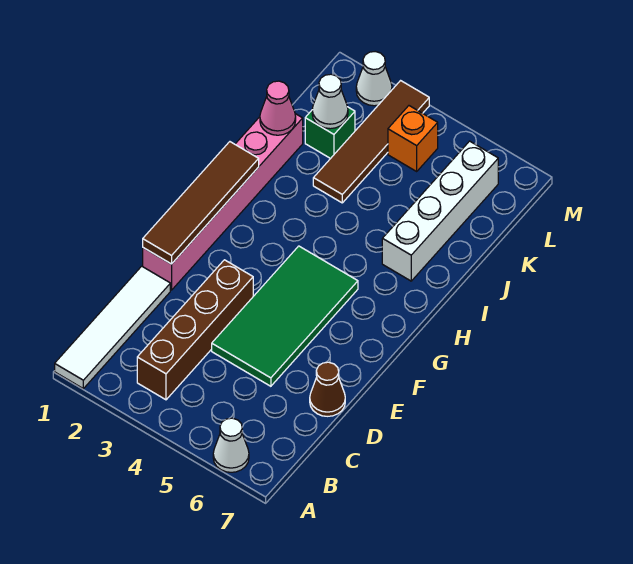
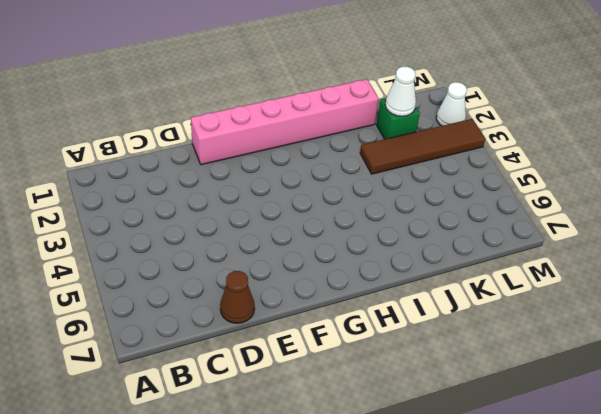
none -> white tile A1:D1 level 1
none -> white cone A6 level 1
none -> brown brick B3:E3 level 1

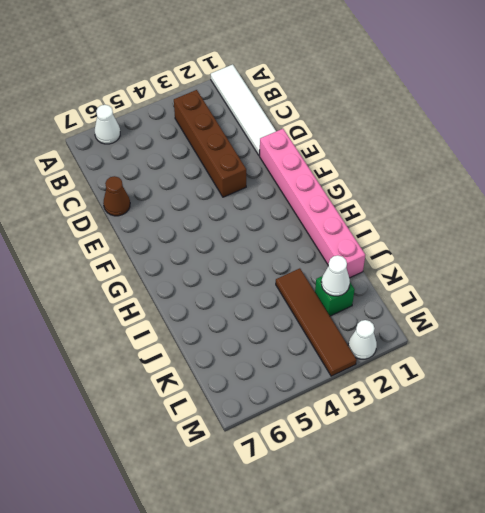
none -> green tile D4:G5 level 1
none -> white brick I6:L6 level 1
none -> orange brick L4 level 1

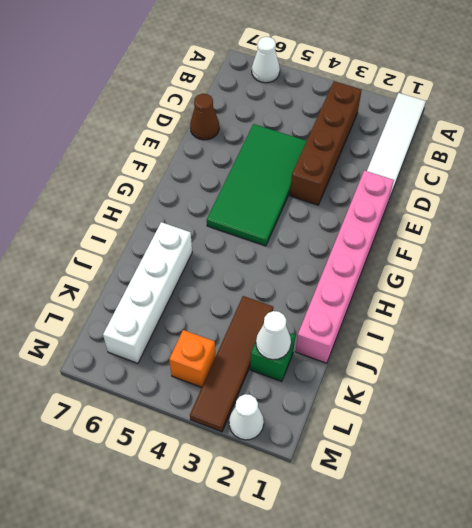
none -> brown tile E1:H1 level 2
none -> pink cone J1 level 2

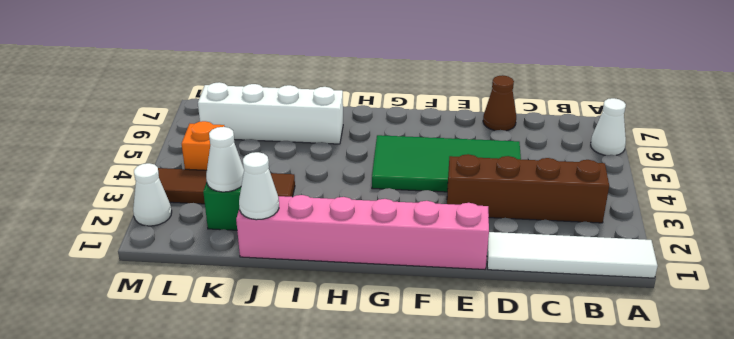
white cone J1 level 2 -> pink cone J1 level 2
none -> brown tile E1:H1 level 2

